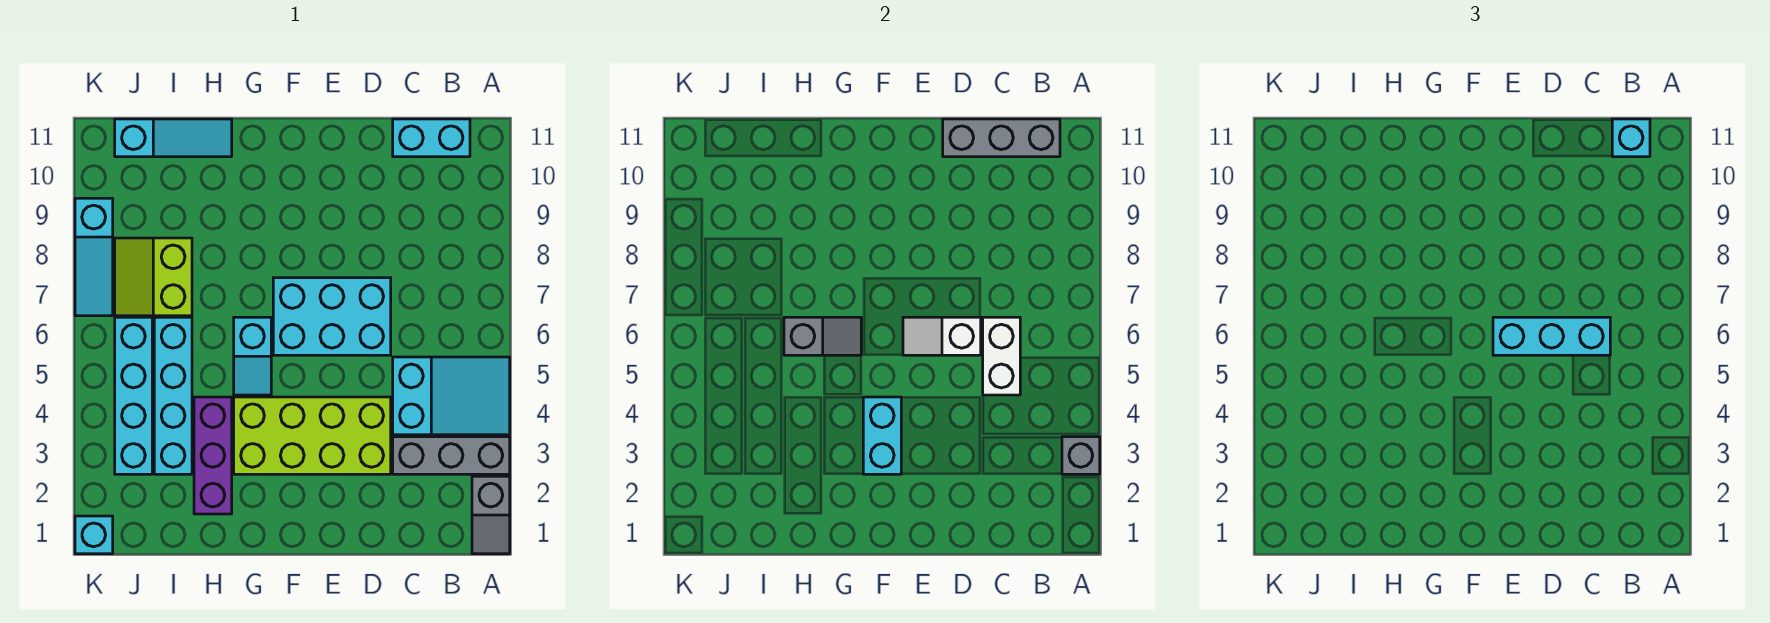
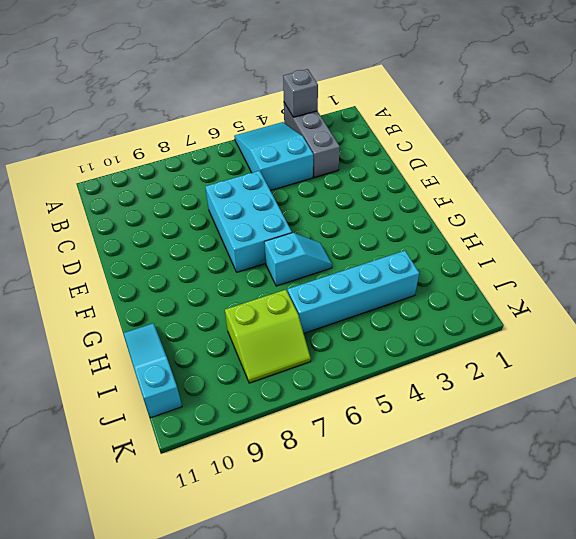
none -> grey slope A1:A2 level 1 top 2
none -> cyan brick B11:C11 level 1
none -> lime brick D3:G4 level 1

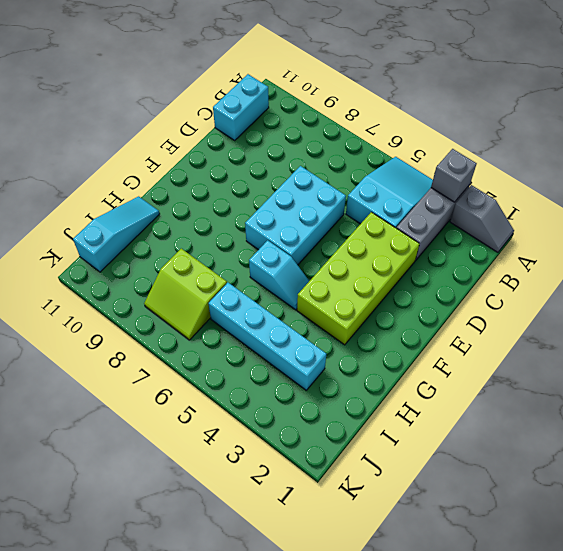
none -> purple brick H2:H4 level 1
none -> cyan brick J3:J6 level 1
none -> cyan brick K1 level 1

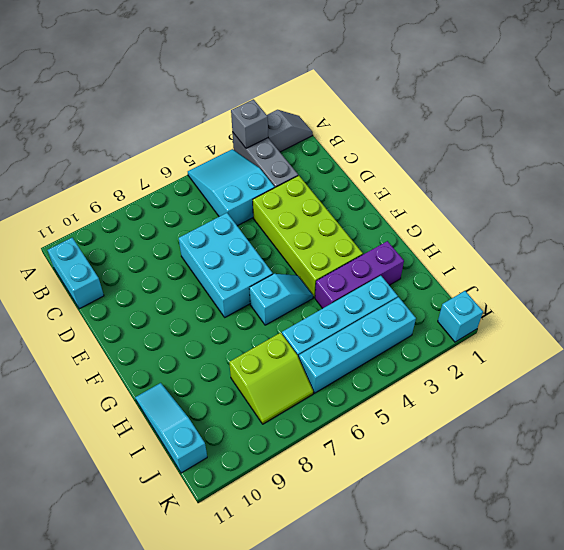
none -> cyan slope K7:K9 level 1 top 9
none -> grey brick B11:D11 level 2
none -> white brick C5:C6 level 2

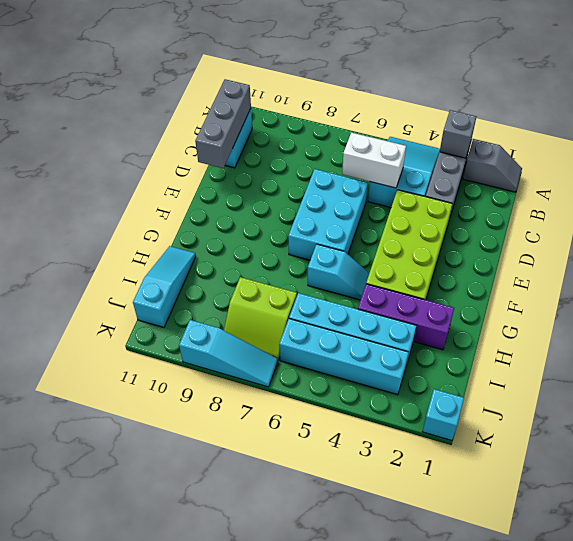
none -> white slope D6:E6 level 2 top D
none -> cyan brick F3:F4 level 2
none -> grey slope G6:H6 level 2 top H

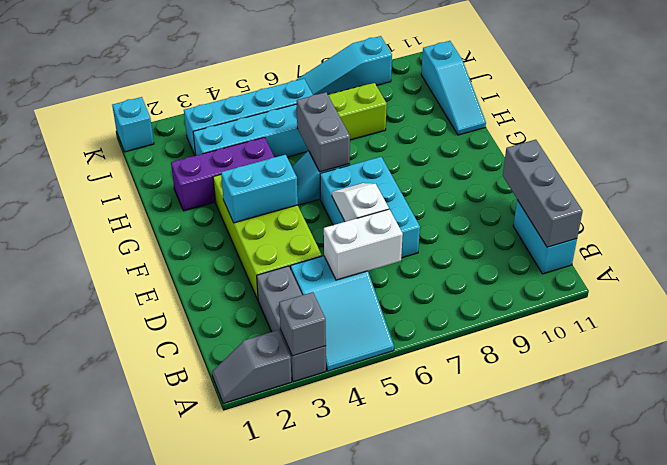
grey brick G6:H6 level 2 -> grey slope G6:H6 level 2 top H
none -> cyan brick B11 level 3
none -> cyan brick C6:E6 level 3

